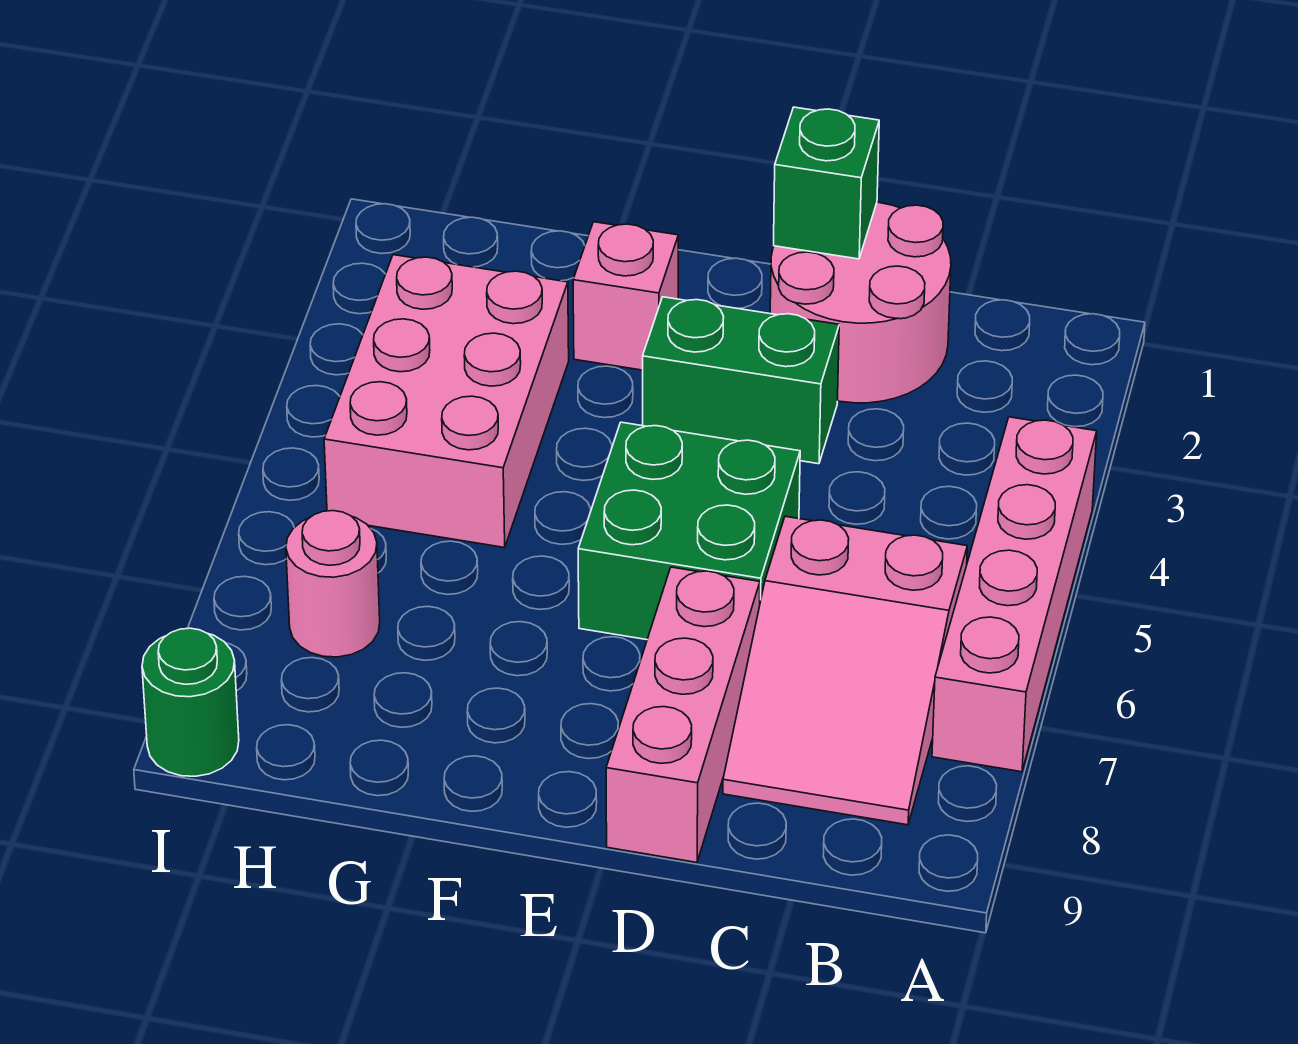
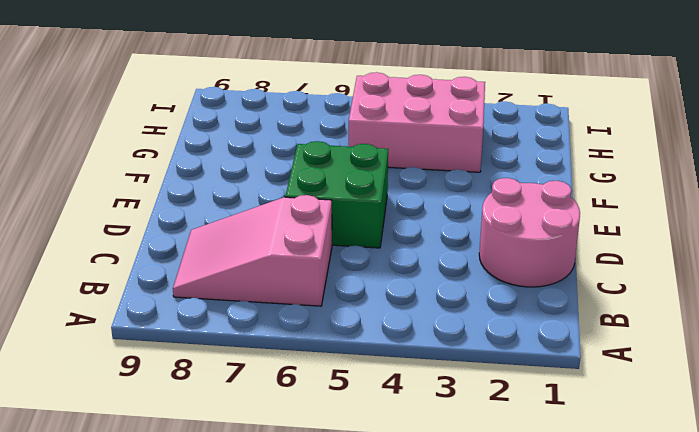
none -> pink brick A4:A7 level 1
none -> green brick D3:E3 level 1

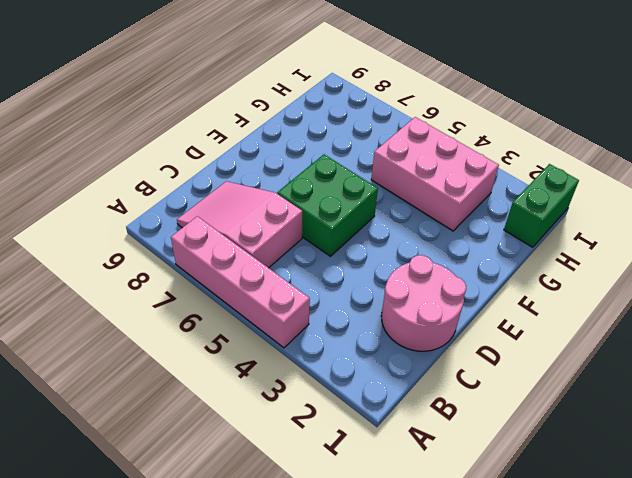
green brick H1:I1 level 1 -> green brick D3:E3 level 1
none -> pink brick D7:D9 level 1
none -> pink brick F2 level 1

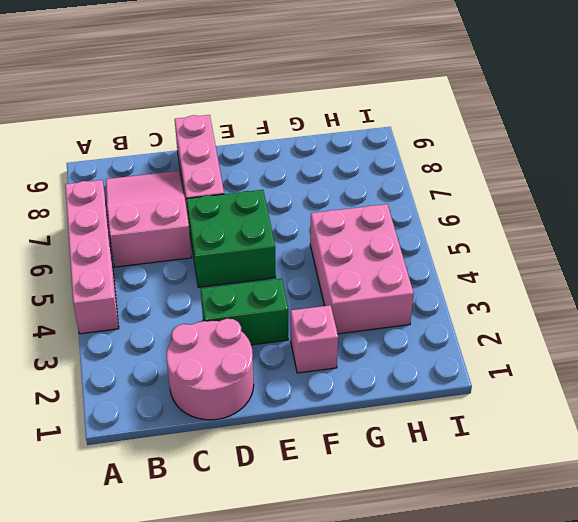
none -> pink round brick H7 level 1
none -> green round brick I9 level 1

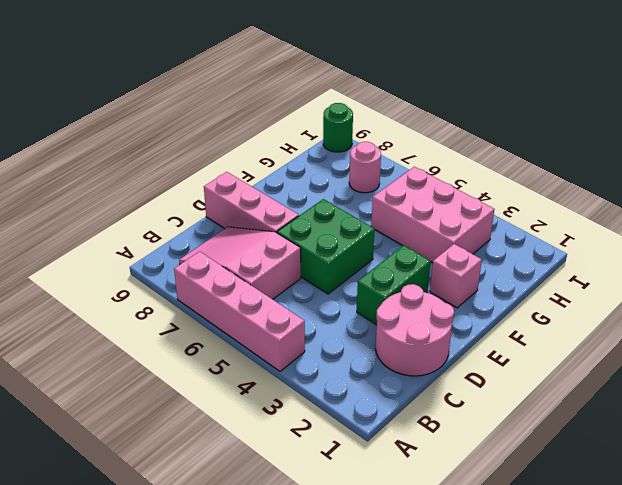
none -> green brick D1 level 2

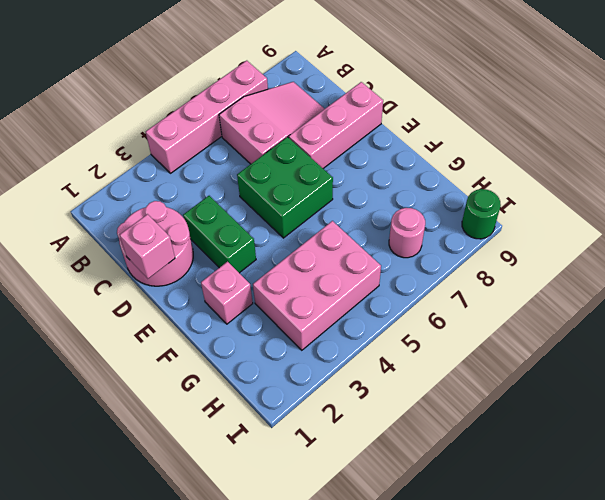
pink brick D1 level 2 -> green brick D1 level 2

